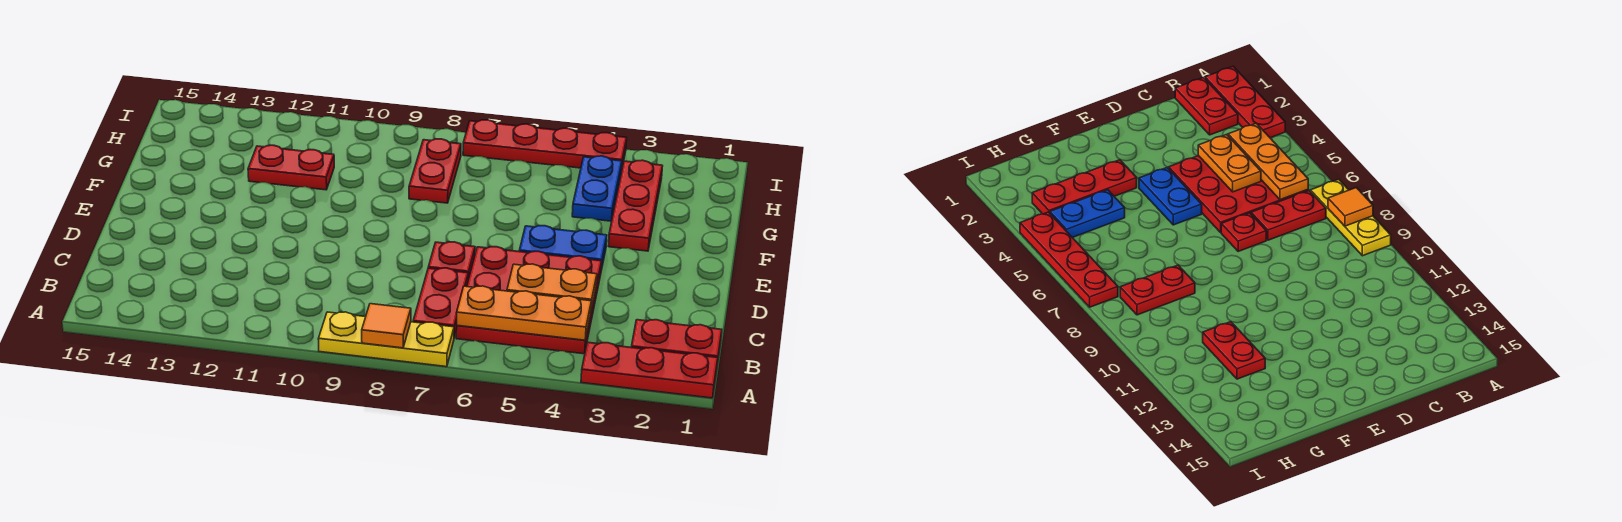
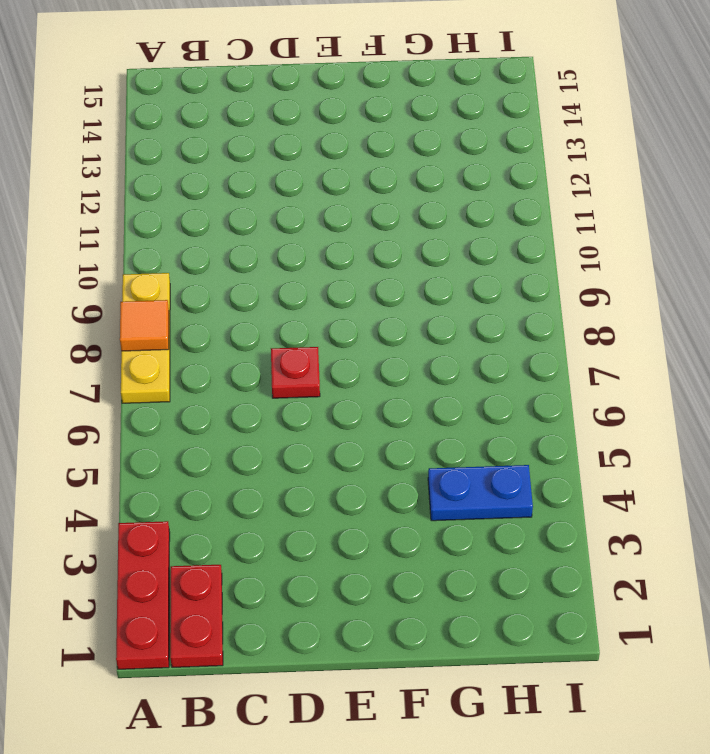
none -> red plate B4:D6 level 1
none -> red plate B7:C7 level 1
none -> blue plate E4:E5 level 1

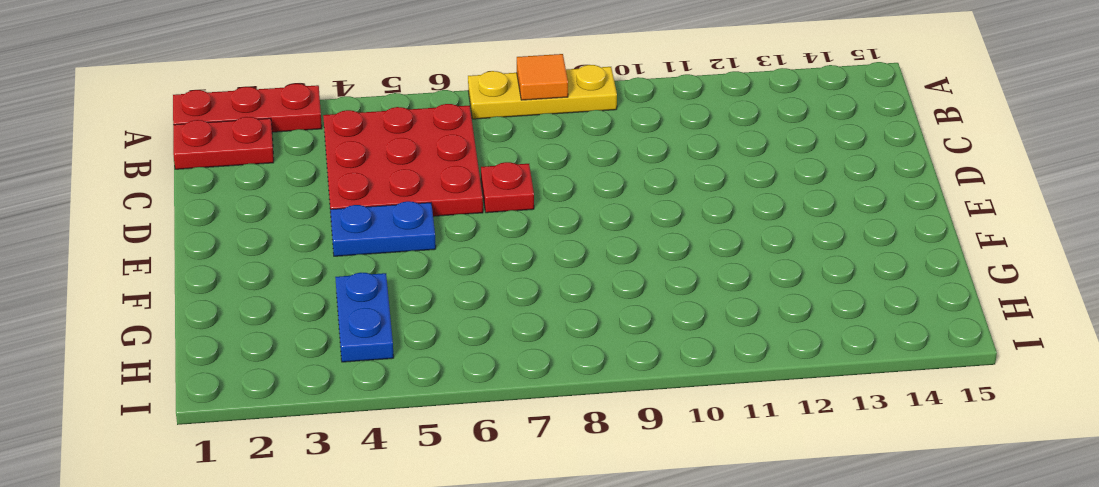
none -> red plate B7:C7 level 1
none -> red plate F3:H3 level 1
none -> red plate G8:H8 level 1

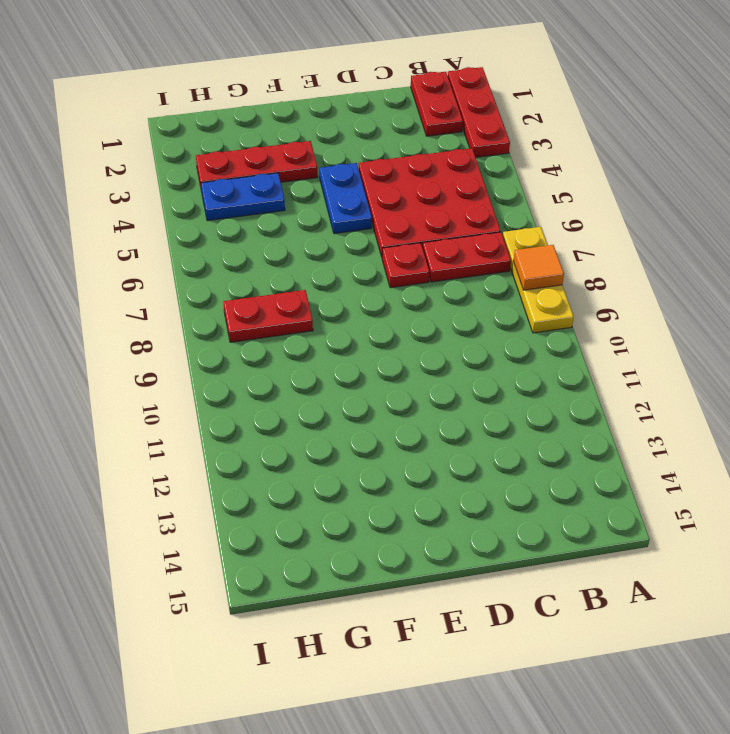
none -> red plate G11:G12 level 1
none -> red plate I4:I7 level 1
none -> orange plate B4:B6 level 2

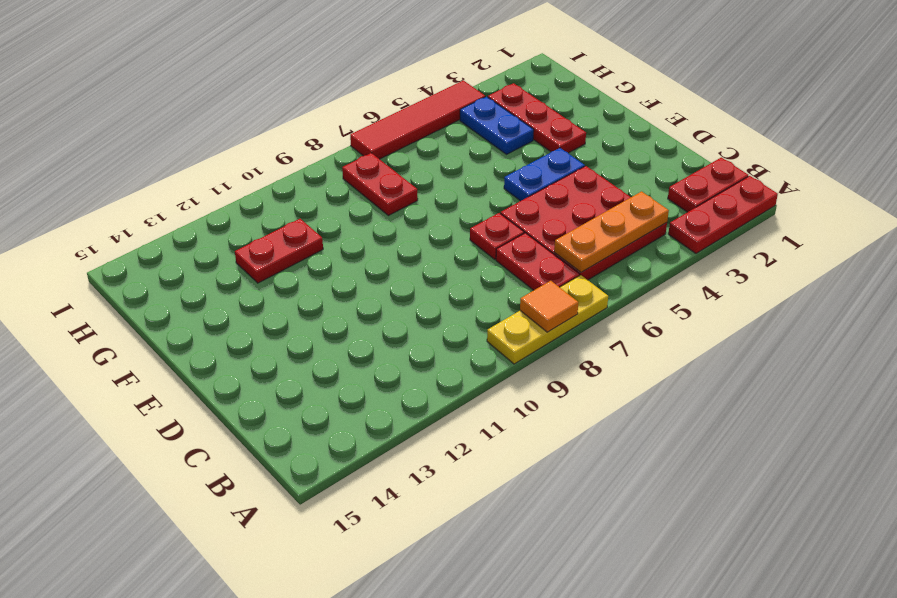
red tile I4:I7 level 1 -> red plate I4:I7 level 1
none -> orange plate C4:C5 level 2

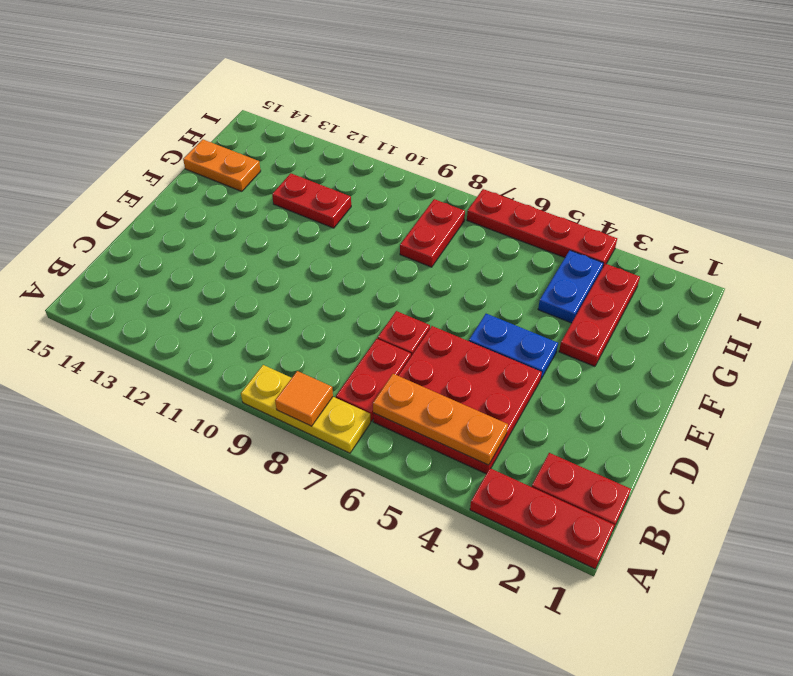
orange plate G14:G15 level 1 -> orange plate C4:C5 level 2

